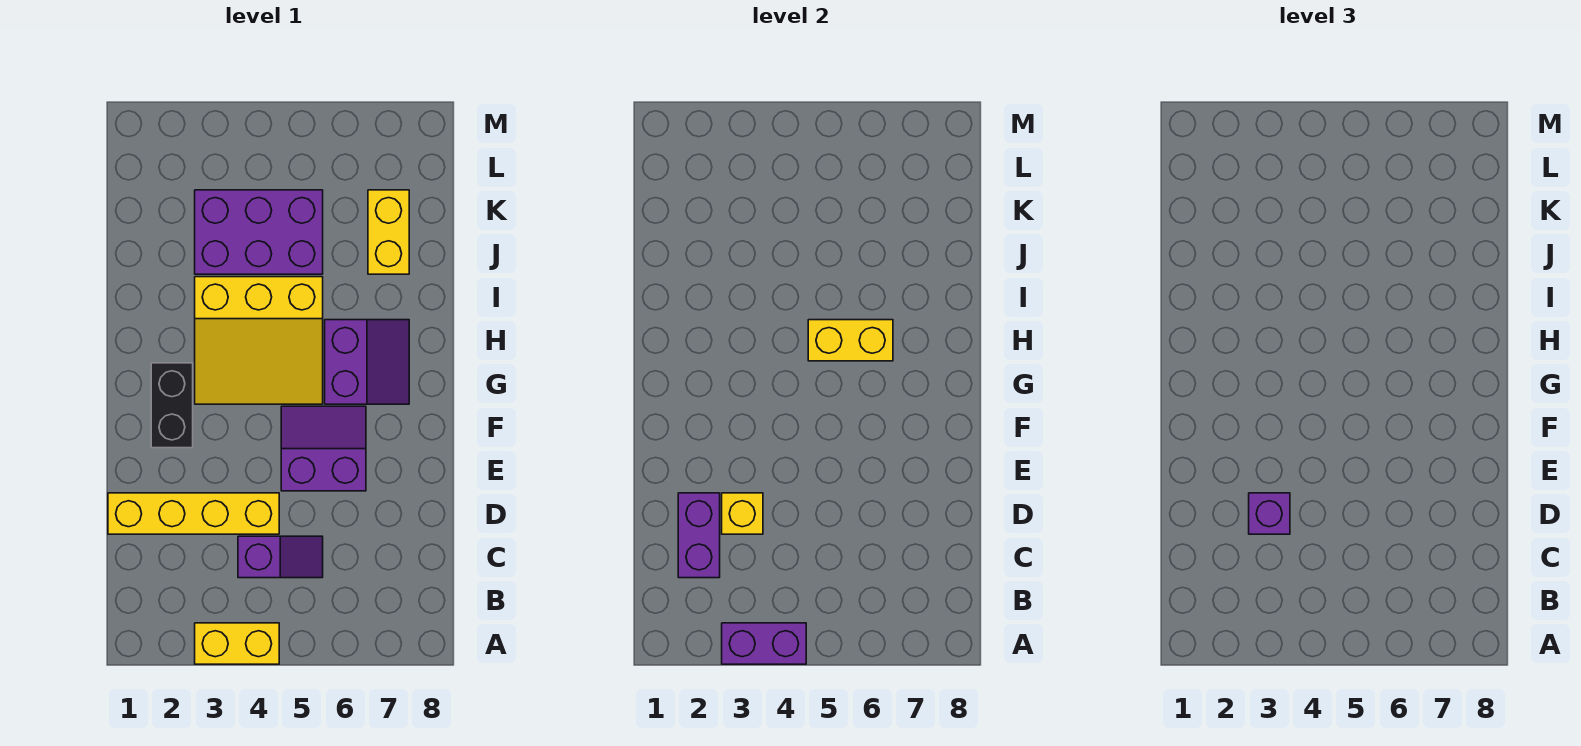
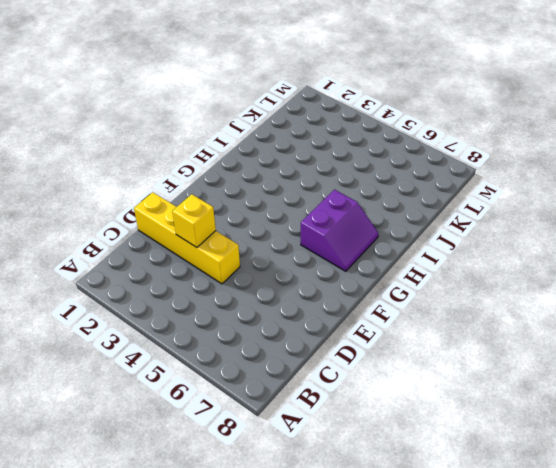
none -> yellow brick A3:A4 level 1
none -> purple slope C4:C5 level 1 top 4
none -> purple slope E5:F6 level 1 top E

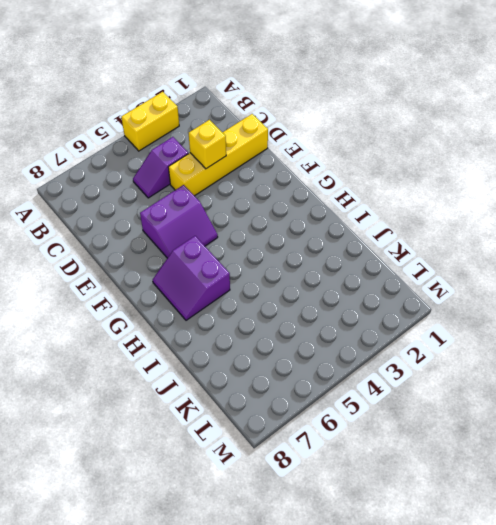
none -> black brick F2:G2 level 1
none -> yellow slope G3:I5 level 1 top I
none -> purple brick J3:K5 level 1

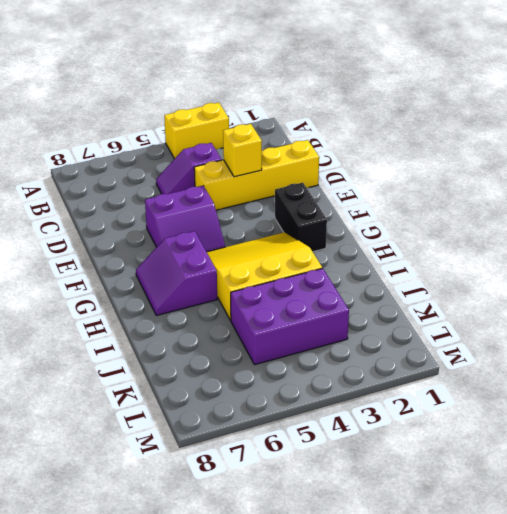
none -> yellow brick J7:K7 level 1
none -> purple brick A3:A4 level 2
none -> purple brick C2:D2 level 2

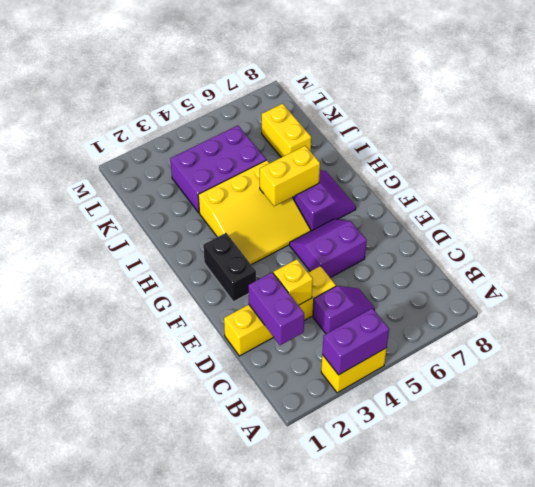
none -> purple brick D3 level 3

